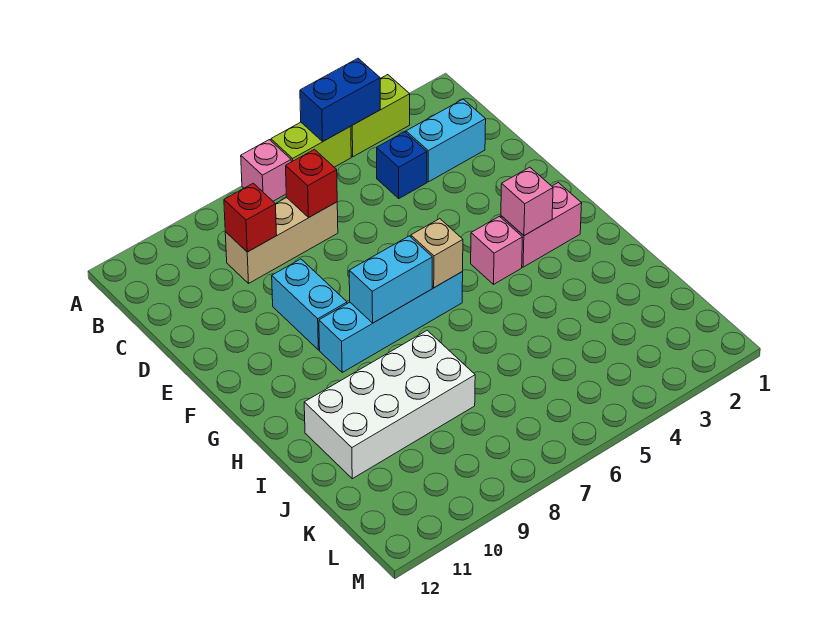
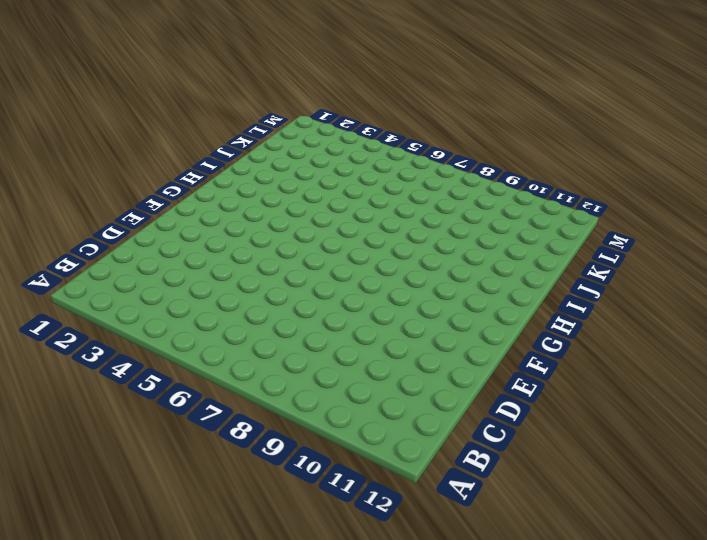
none -> lime brick A3:A4 level 1
none -> lime brick A5:A6 level 1
none -> pink brick A7 level 1

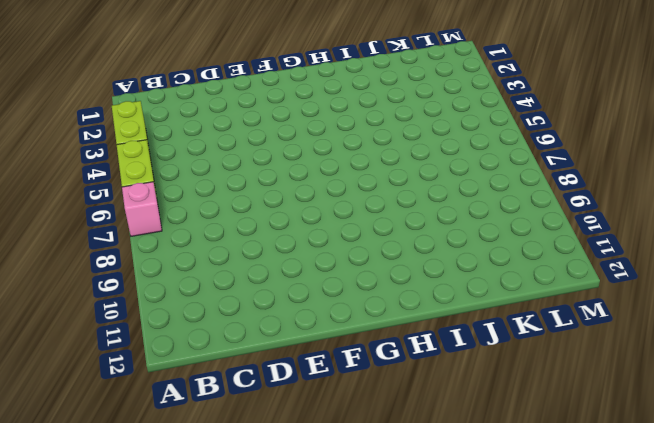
none -> cyan brick C2:C3 level 1
none -> blue brick C4 level 1
none -> tan brick C7:C9 level 1

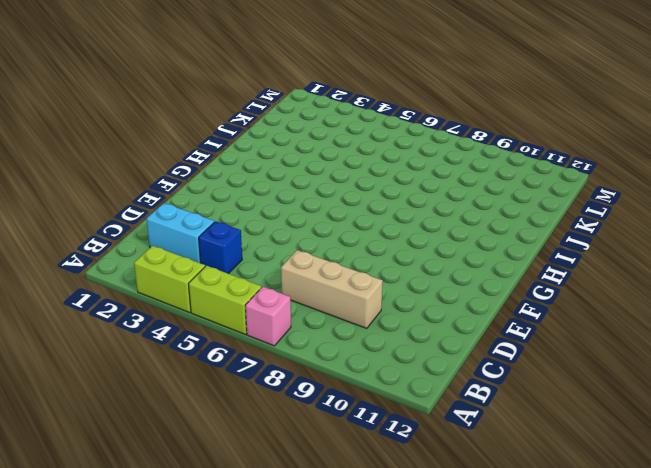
none -> cyan brick E9:F9 level 1
none -> pink brick G2:G3 level 1
none -> pink brick G4 level 1

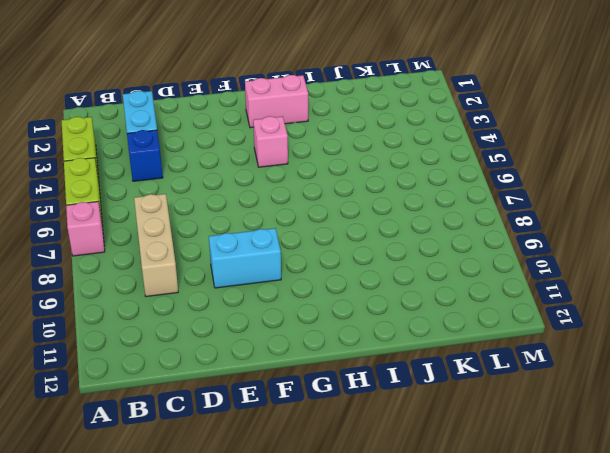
pink brick G2:H2 level 1 -> pink brick G2:G3 level 1
none -> cyan brick G6:G9 level 1
none -> white brick I8:J11 level 1
none -> blue brick A4:A5 level 2

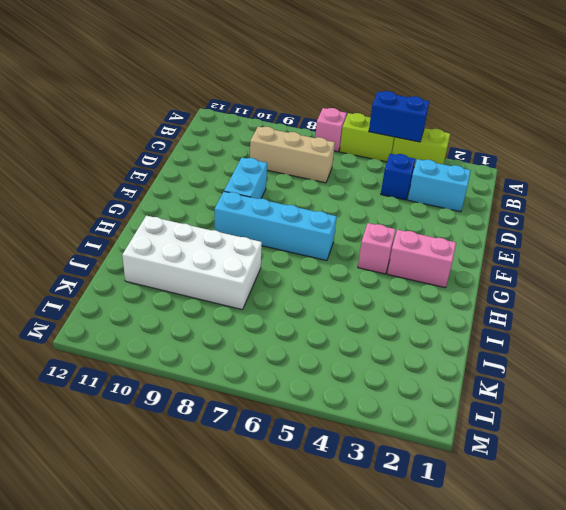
none -> red brick C7 level 2
none -> red brick C9 level 2
none -> pink brick G3 level 2

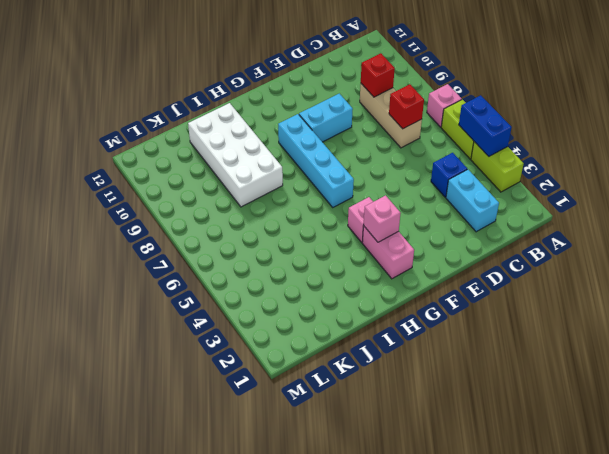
none -> tan brick G6 level 2
none -> cyan brick G7:G8 level 2

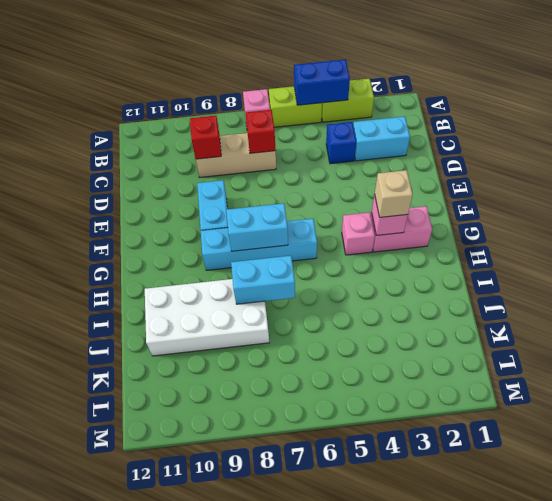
tan brick G3 level 3 -> tan brick G6 level 2
cyan brick I7:I8 level 2 -> none

